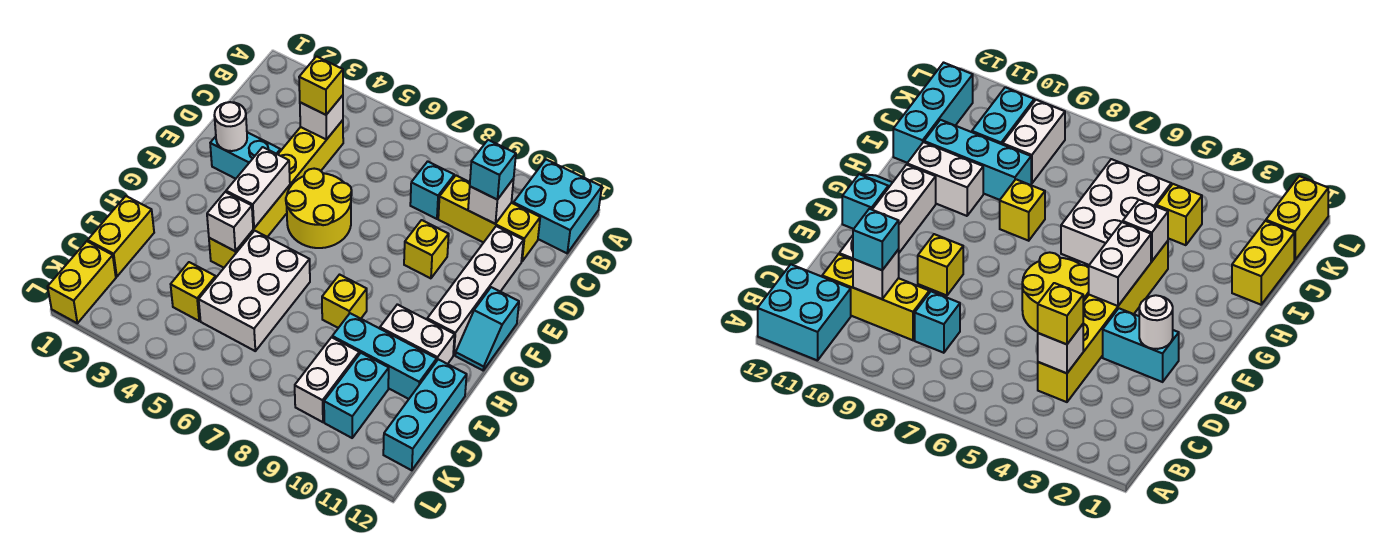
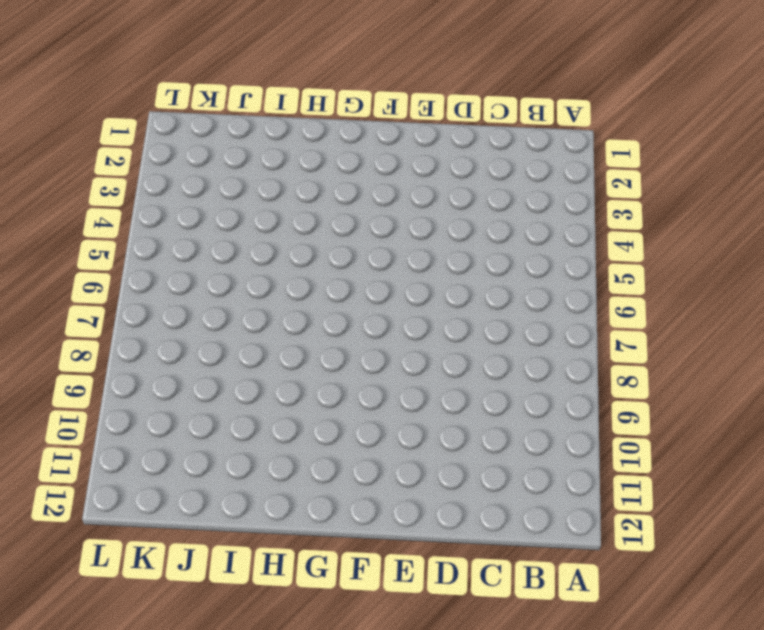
none -> cyan brick A11:B12 level 1
none -> yellow brick C4:H4 level 1
none -> cyan brick C8 level 1

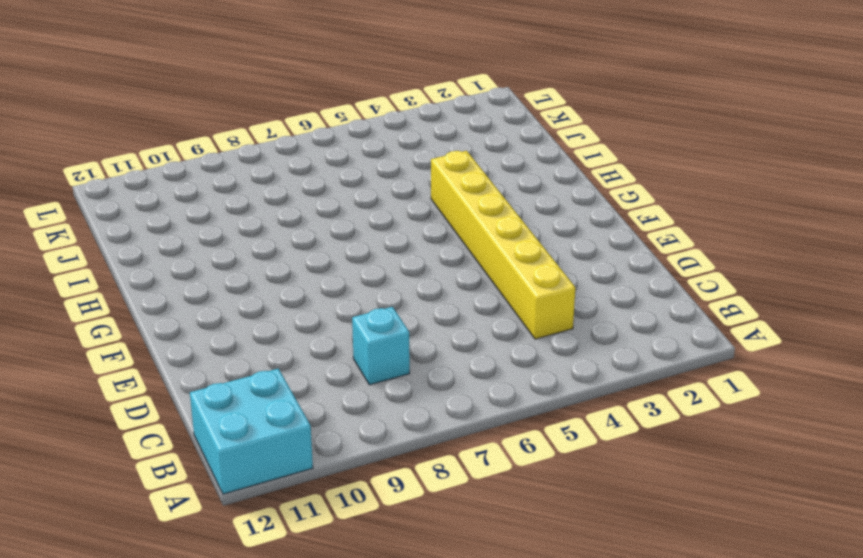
none -> yellow brick C9:C11 level 1
none -> white brick D11:G11 level 1
none -> cyan brick E2:E3 level 1

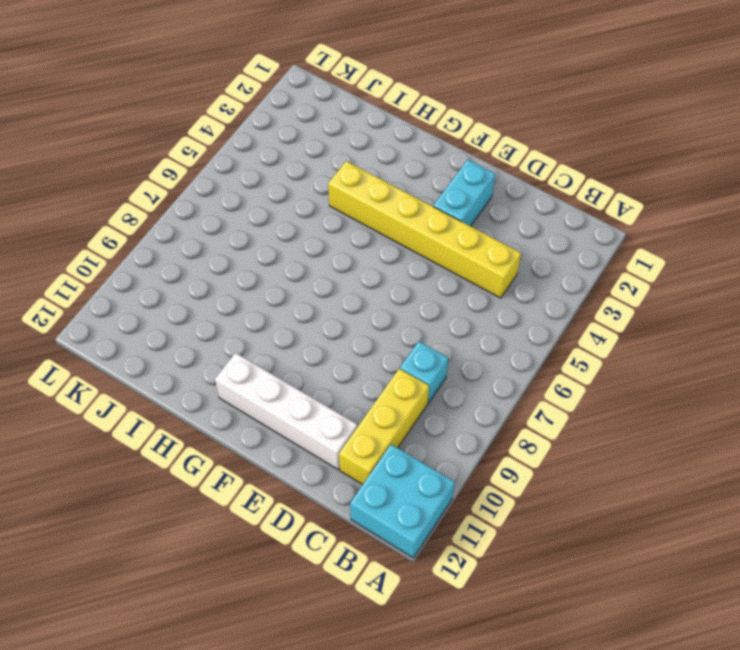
none -> yellow round brick E5:F6 level 1
none -> yellow brick E9 level 1
none -> cyan slope F12:G12 level 1 top F

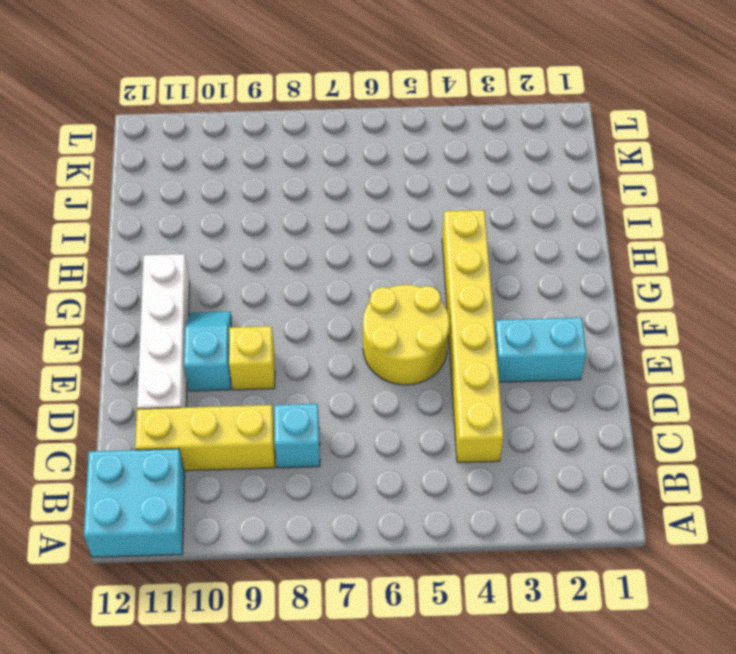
cyan slope E10:F10 level 1 top E -> cyan slope F12:G12 level 1 top F
none -> white brick H5:J6 level 1
none -> yellow brick H8 level 1
none -> white brick H10:H11 level 1

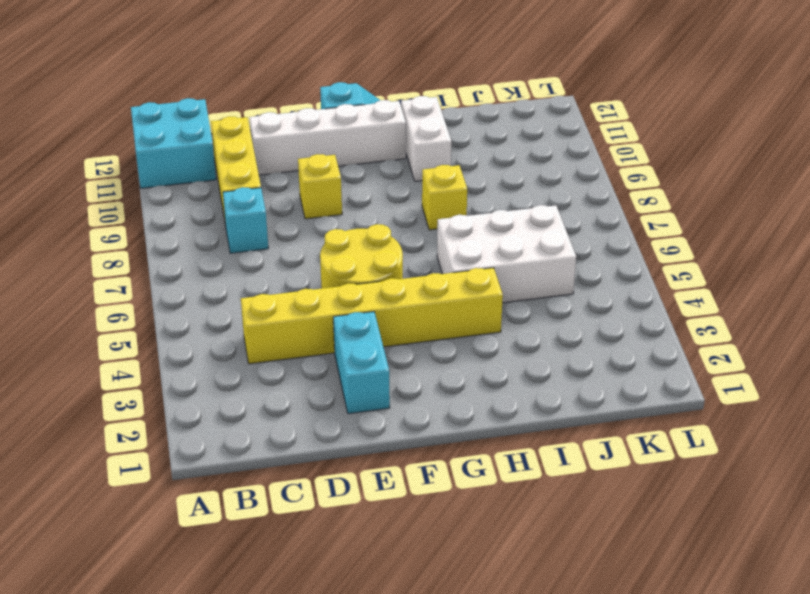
none -> yellow brick I1:J1 level 1
none -> cyan brick I9:I11 level 1
none -> cyan brick I12:K12 level 1

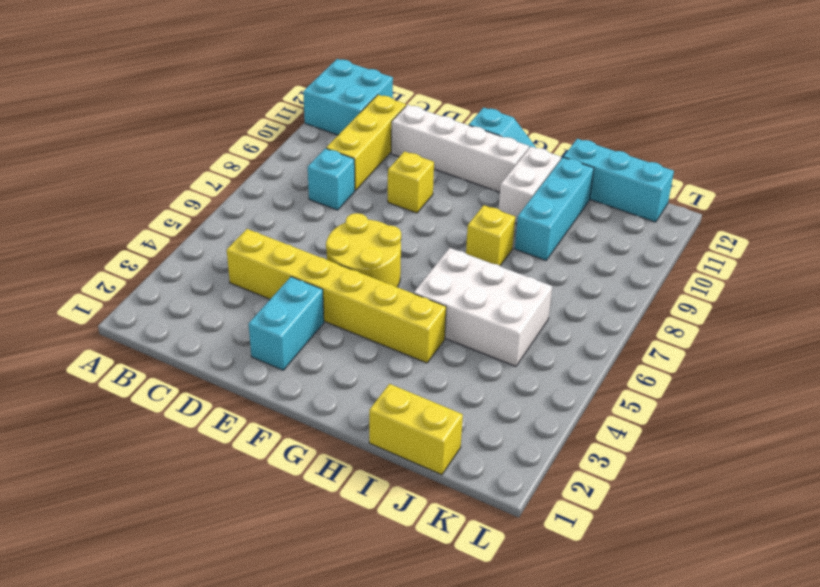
none -> yellow brick J4 level 1
none -> white brick J9:K9 level 1
none -> cyan brick J10:K10 level 1

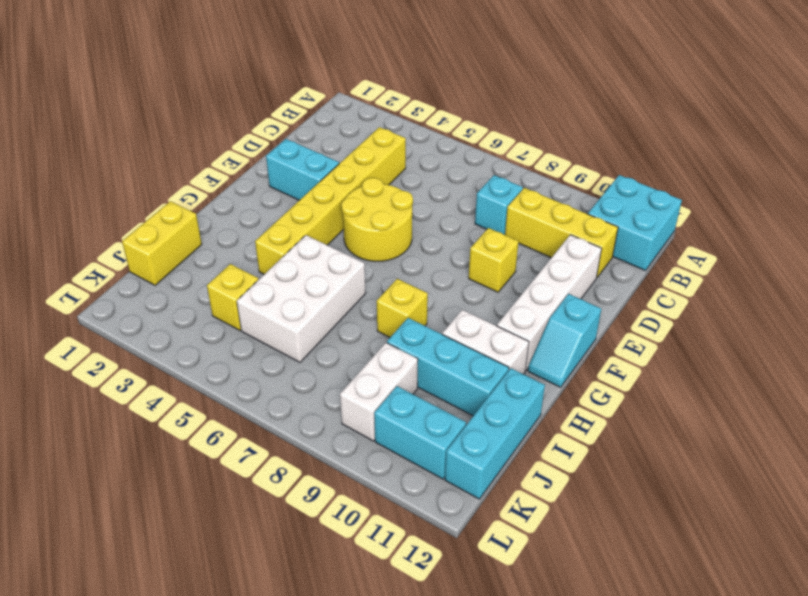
cyan brick K10:K11 level 1 -> cyan brick J10:K10 level 1
none -> yellow brick K1:L1 level 1
none -> white brick C4 level 2
none -> white brick C10 level 2

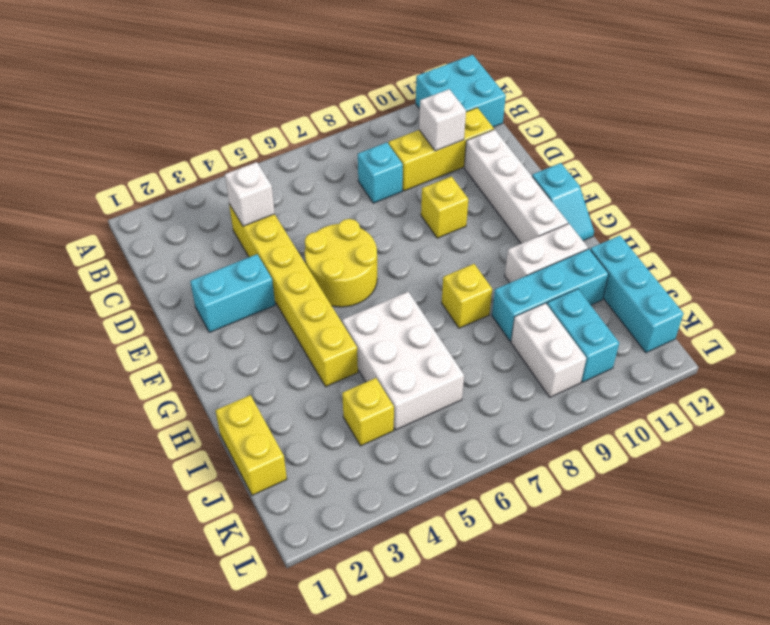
none -> yellow brick K1:L1 level 1
none -> white round brick E2 level 2
none -> white brick F4:G4 level 2

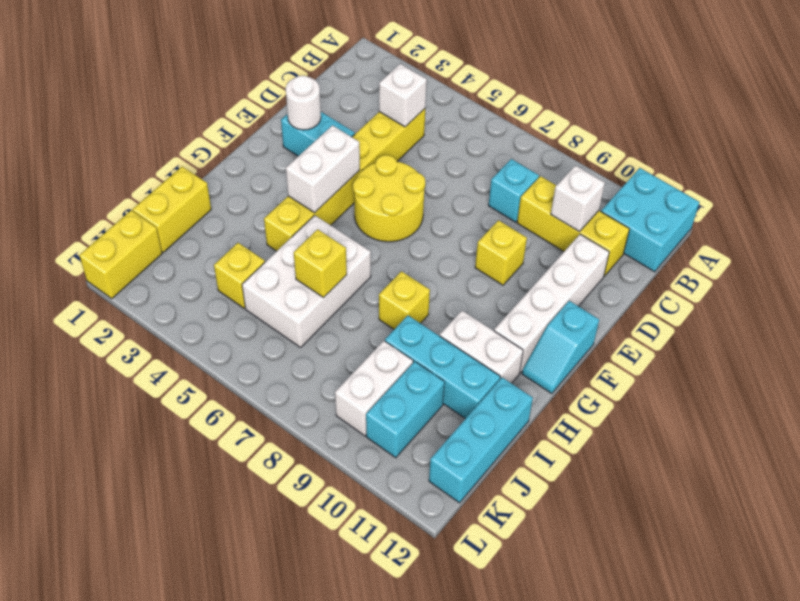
yellow brick I6 level 2 -> yellow brick C4 level 3
none -> white brick H4 level 2
none -> cyan brick C10 level 3

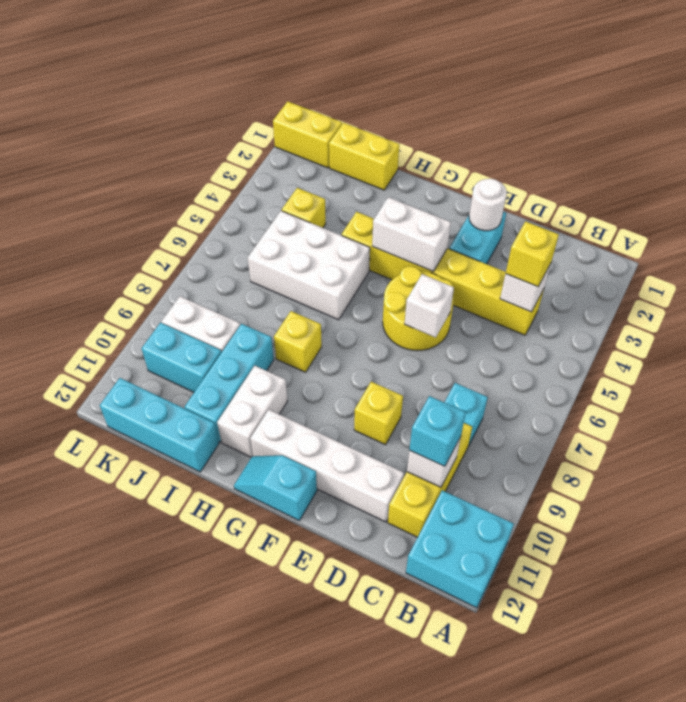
white brick E6 level 2 -> white brick H4 level 2

